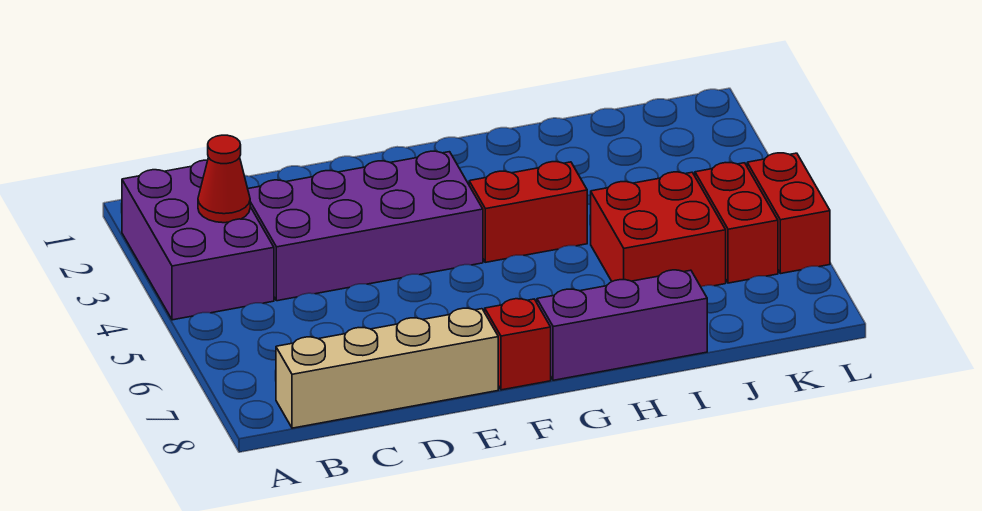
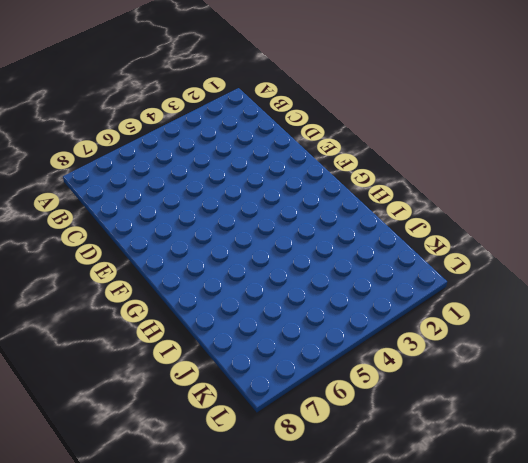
none -> purple brick A2:B4 level 1
none -> tan brick B8:E8 level 1

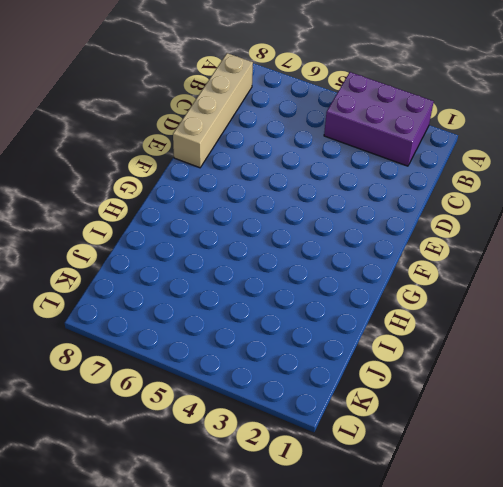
none -> purple brick C3:F4 level 1
none -> red brick F8 level 1

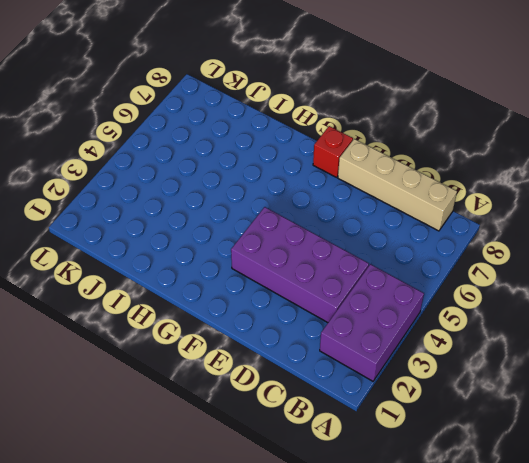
none -> red brick G4:H4 level 1
none -> purple brick G8:I8 level 1

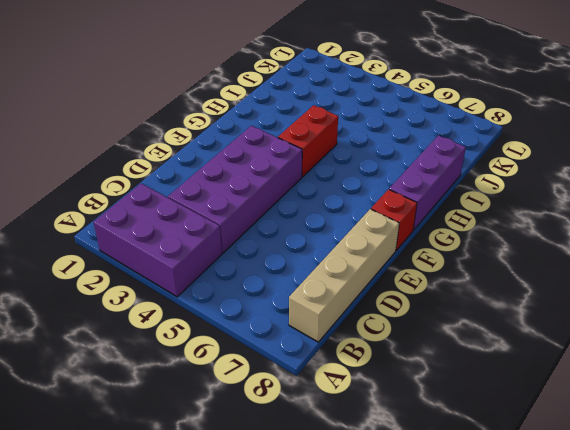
none -> red brick I5:J6 level 1
none -> red brick K5:K6 level 1

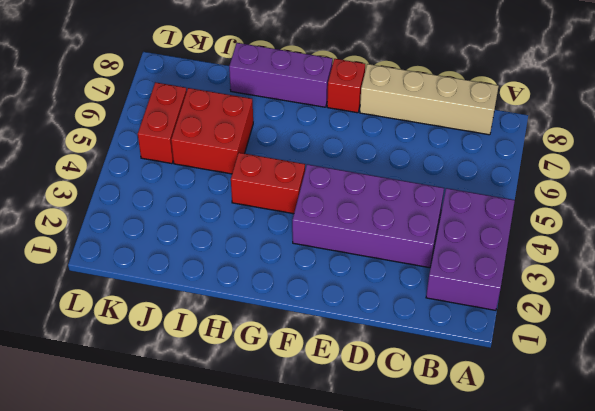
none -> red brick L5:L6 level 1
none -> red cone B3 level 2

